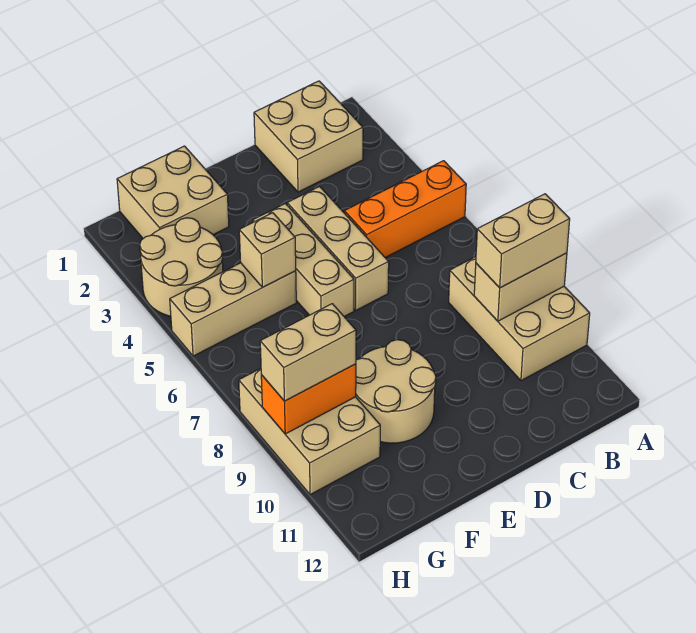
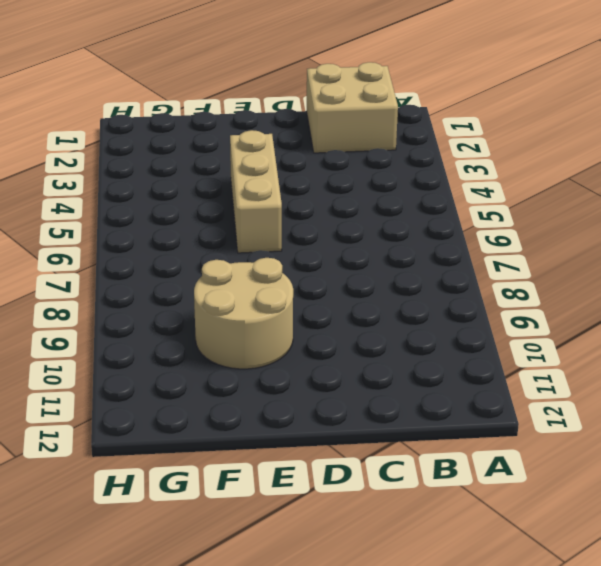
none -> orange brick A5:C5 level 1
none -> tan brick A8:B10 level 1
none -> tan brick D4:D6 level 1

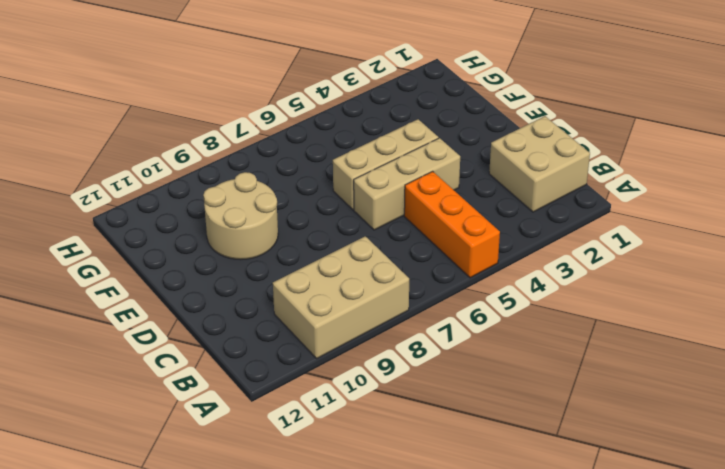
none -> tan brick F1:G2 level 1
none -> tan brick F5:H5 level 1
none -> tan round brick G3:H4 level 1

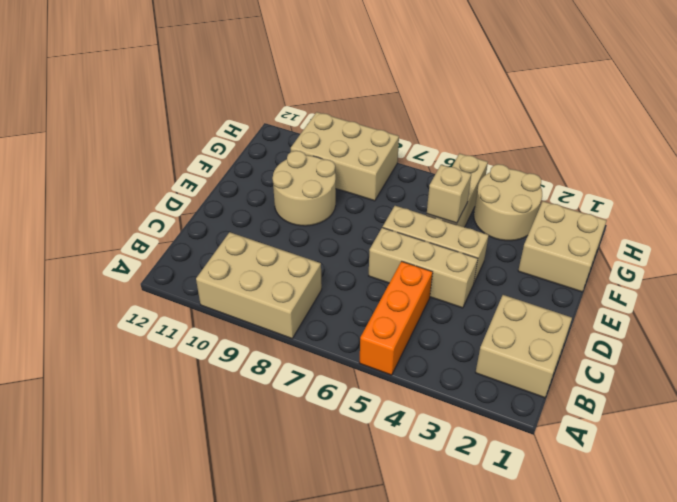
none -> tan brick A9:B9 level 2
none -> orange brick G9:H9 level 2
none -> tan brick A9:B9 level 3

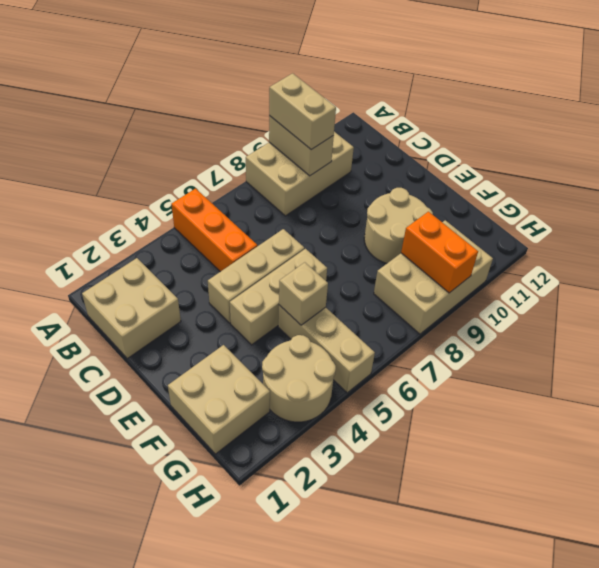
none -> tan brick G9:H9 level 3

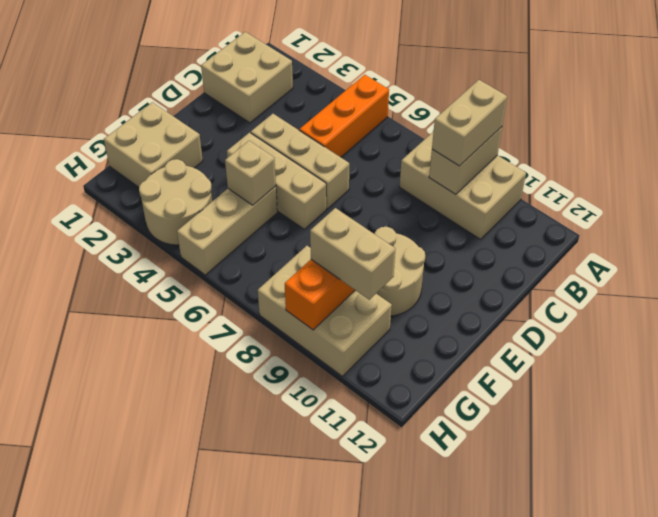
tan brick G9:G10 level 3 -> tan brick G9:H9 level 3

